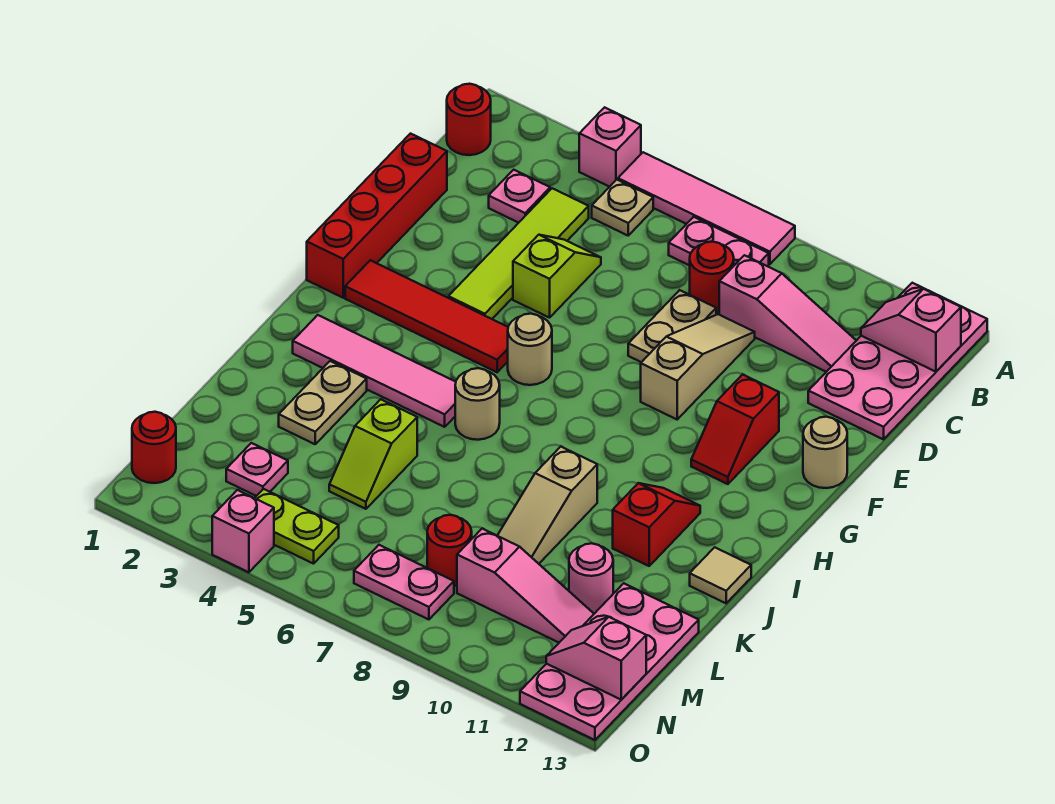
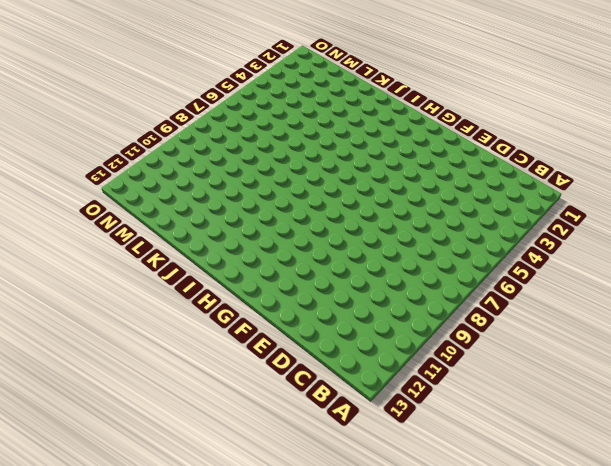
none -> pink brick A4 level 1
none -> pink tile A5:A8 level 1
none -> pink plate A12:D13 level 1
none -> red round brick B1 level 1

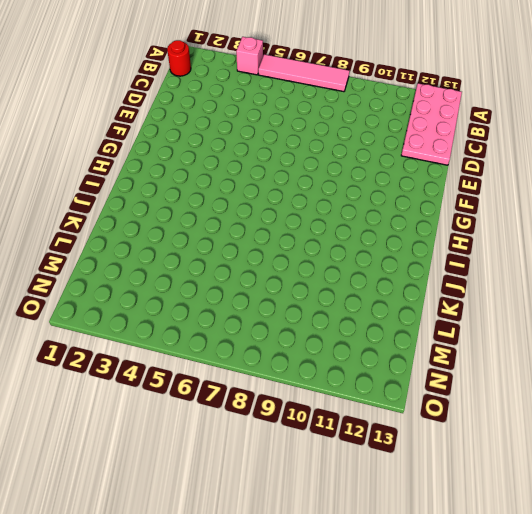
none -> tan plate B5 level 1
none -> pink plate B7:B8 level 1
none -> pink plate C3 level 1
none -> lime tile C4:F4 level 1

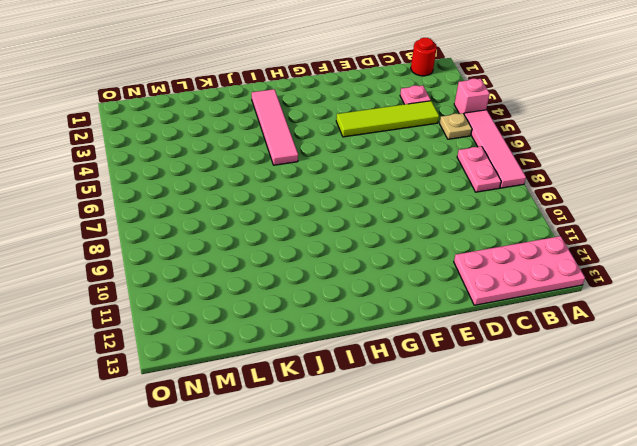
none -> red round brick C8 level 1
none -> pink slope C9:C11 level 1 top 9
none -> red brick D1:G1 level 1
none -> lime slope D5:E5 level 1 top E

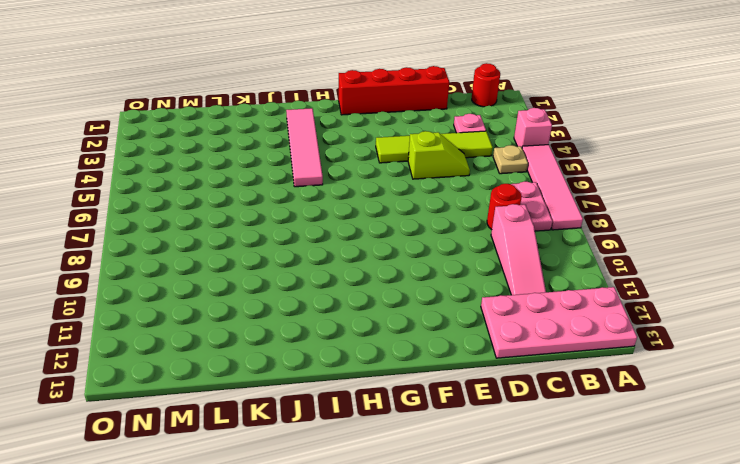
none -> tan plate D8:E8 level 1
none -> tan slope D9:F9 level 1 top F
none -> red slope F11:G11 level 1 top F
none -> tan round brick F13 level 1

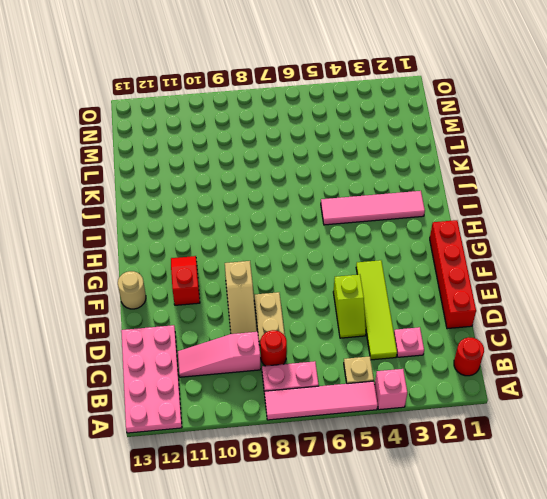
none -> red tile G2:G5 level 1
none -> tan round brick G6 level 1
none -> tan round brick I6 level 1
none -> red slope I11:J11 level 1 top J

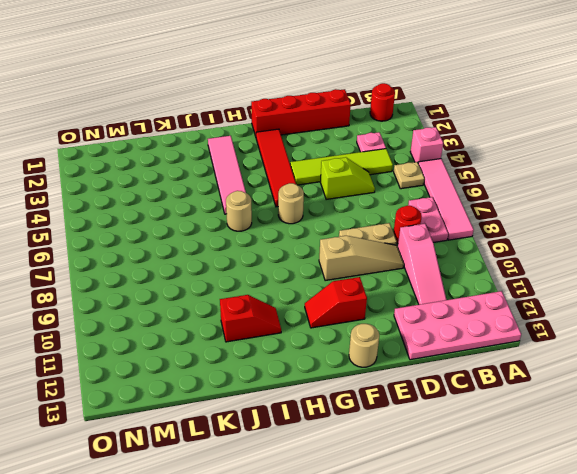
none -> tan plate J3:K3 level 1
none -> tan slope J9:L9 level 1 top J
none -> tan tile J13 level 1
none -> lime slope K5:L5 level 1 top K

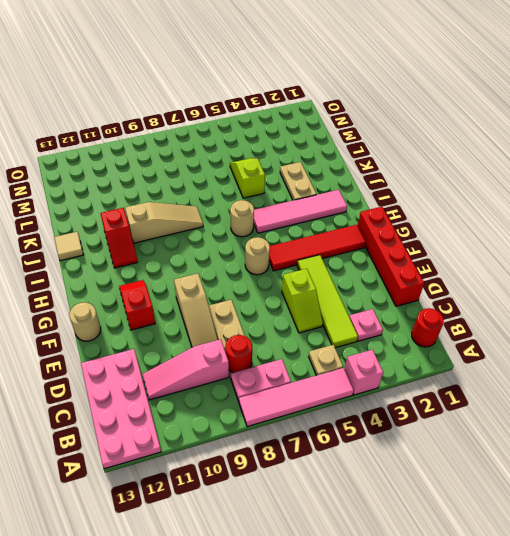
tan slope J8:J10 level 1 top 10 -> tan slope J9:L9 level 1 top J
none -> pink round brick L11 level 1
none -> pink plate L12:O13 level 1
none -> pink plate M3 level 1
none -> red round brick M8 level 1

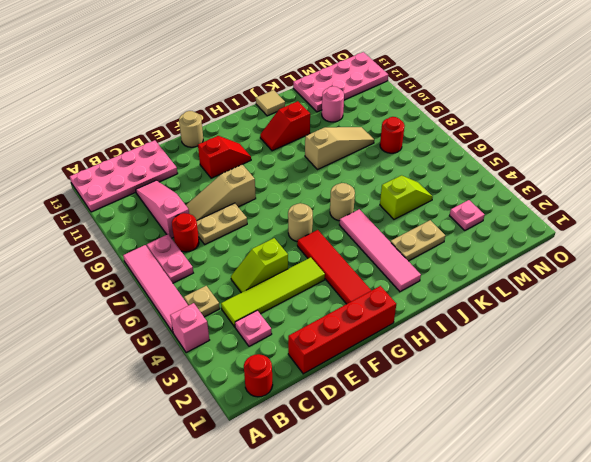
none -> pink slope M9:M11 level 1 top 9
none -> red round brick N1 level 1
none -> lime plate N4:N5 level 1
none -> pink plate N7:N8 level 1

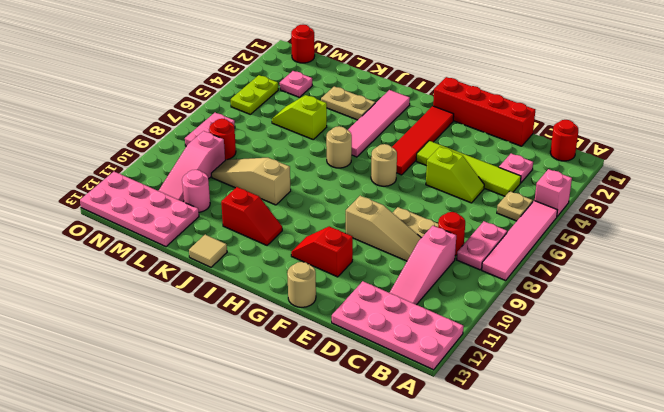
none -> pink brick O4 level 1
none -> pink slope B12:B13 level 2 top 13
none -> pink slope N12:N13 level 2 top 13

